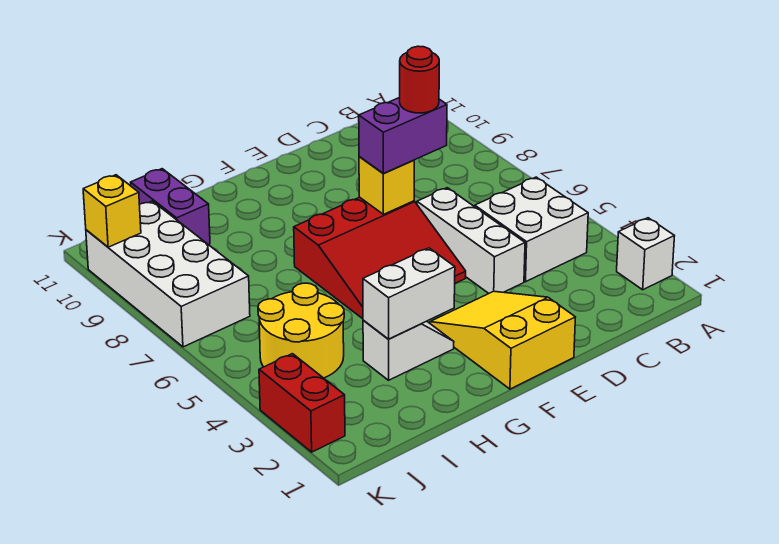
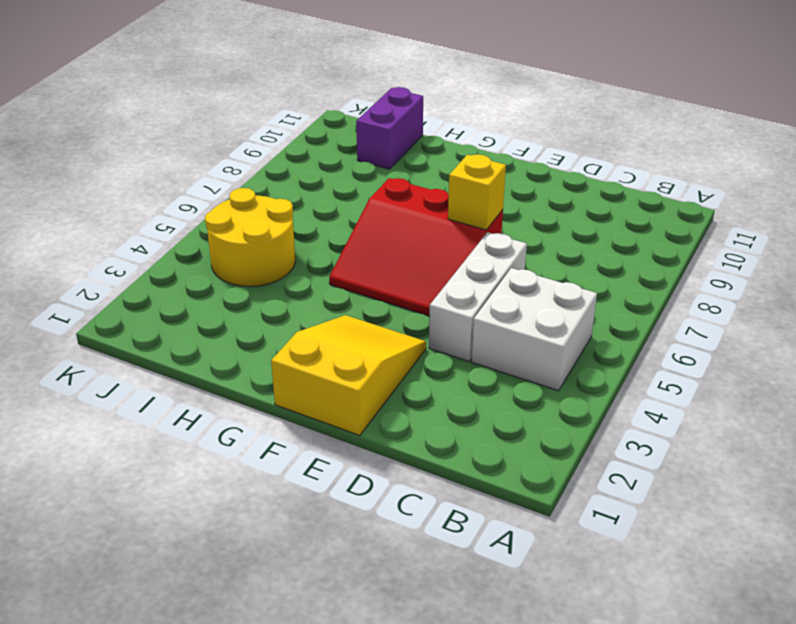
none -> white brick A2 level 1
none -> white slope G3:H3 level 1 top H
none -> white brick J7:K10 level 1

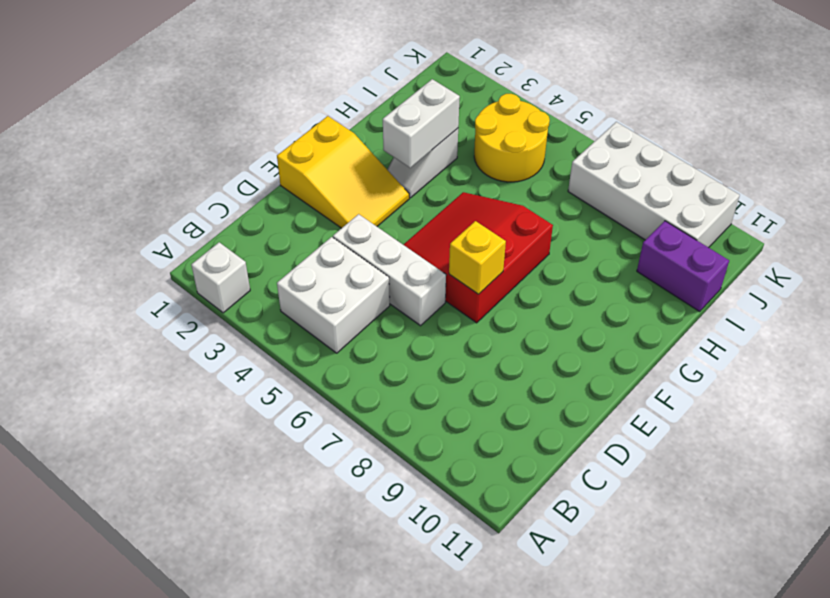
none -> red brick K2:K3 level 1
none -> yellow brick K10 level 2
none -> purple brick D7:E7 level 3

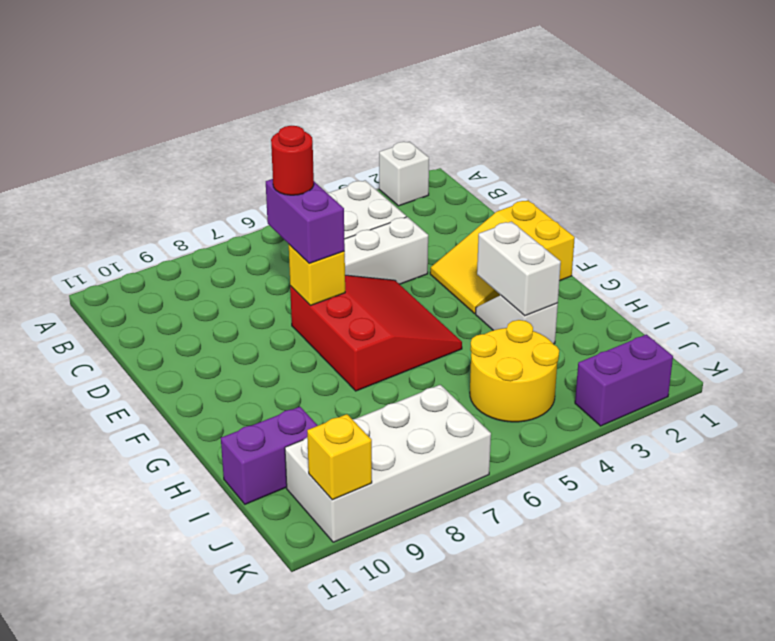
purple brick K2:K3 level 1 -> red brick K2:K3 level 1

